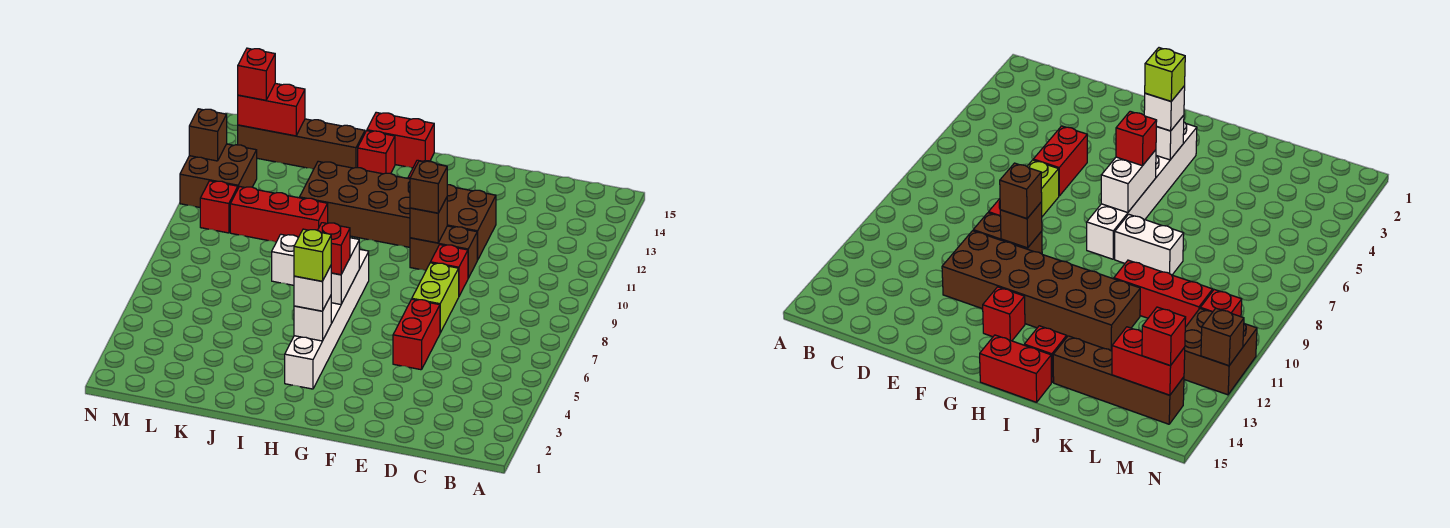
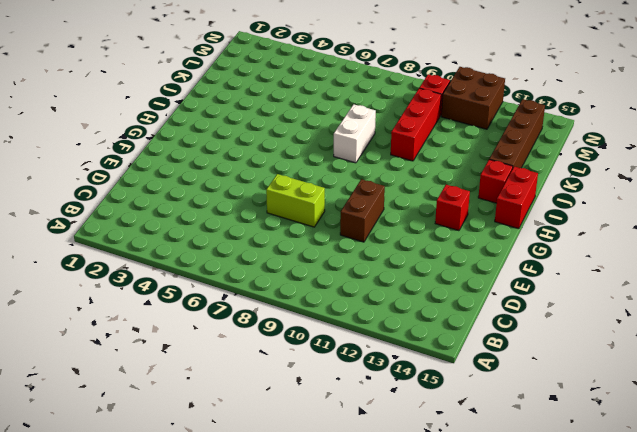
none -> red brick E5:E6 level 1
none -> red brick E9 level 1
none -> brown brick E11:J12 level 1

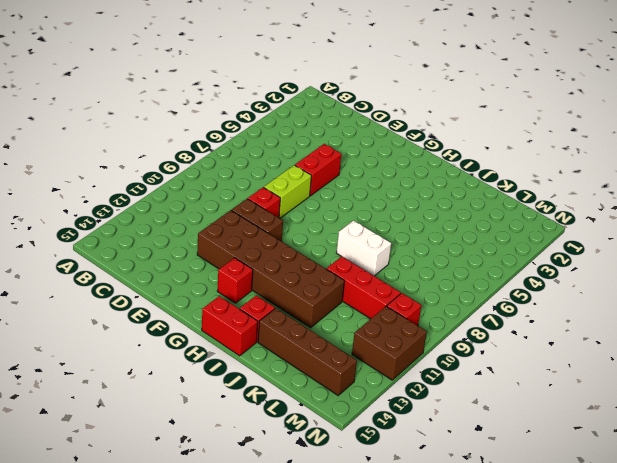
none -> white brick H3:H8 level 1
none -> brown brick F10 level 2
none -> white brick H4 level 2

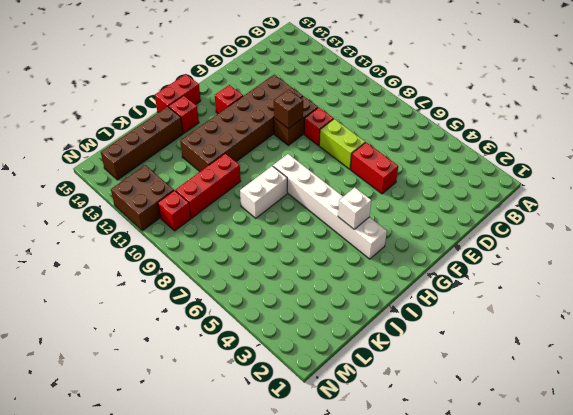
none -> white brick H6:H7 level 2
none -> red brick L14:M14 level 2
none -> brown brick N12 level 2

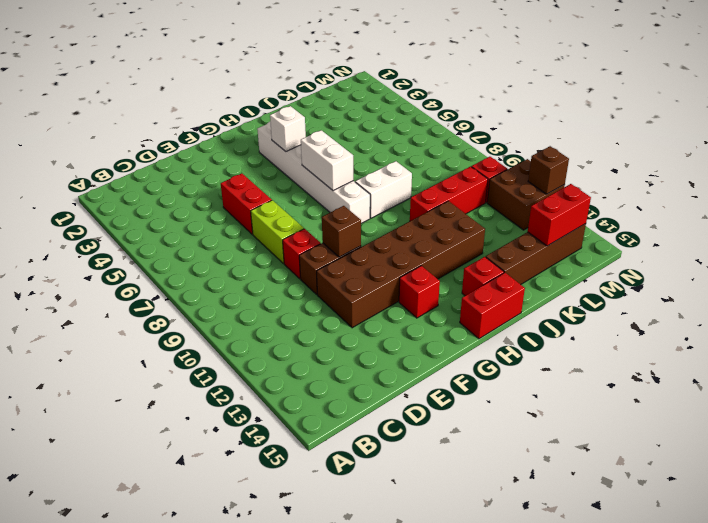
none -> brown brick F10 level 3
none -> white brick H4 level 3
none -> red brick H6 level 3

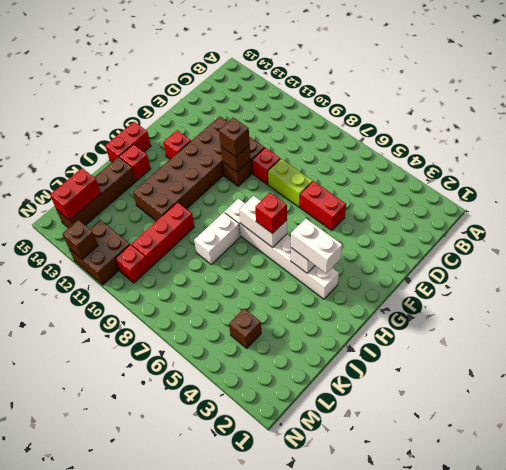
white brick H3:H4 level 3 -> white brick H4 level 3
brown brick L4 level 1 -> none
none -> red brick M14 level 3
none -> lime brick H4 level 4

